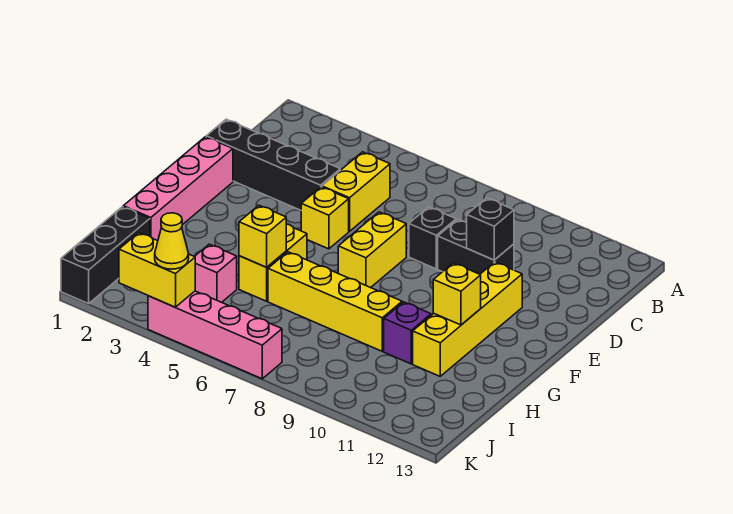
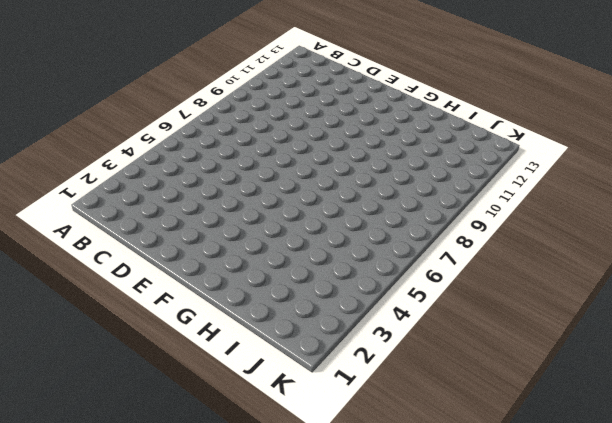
none -> yellow brick C5:D5 level 1
none -> black brick D1:D4 level 1
none -> black brick D8 level 1

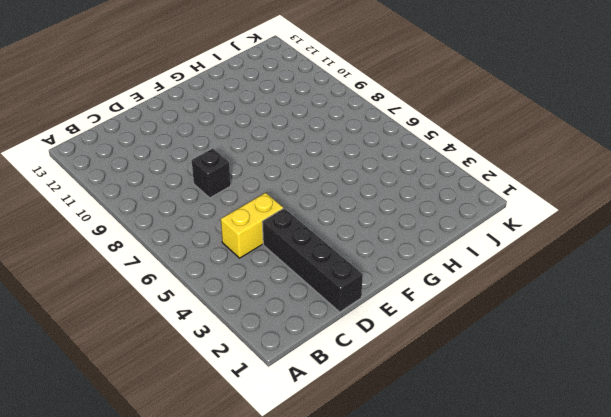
none -> black brick D9:D10 level 1
none -> pink brick E1:H1 level 1
none -> yellow brick E5 level 1

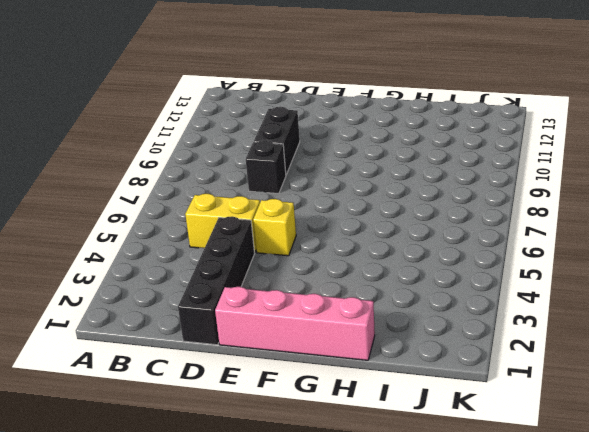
none -> yellow brick E7:F7 level 1
none -> yellow brick E11:H11 level 1
none -> yellow brick G5:H5 level 1

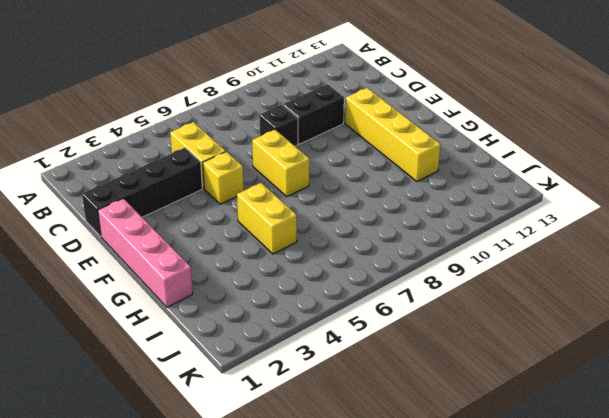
none -> yellow brick H6:H9 level 1
none -> purple brick H10 level 1
none -> black brick I1:K1 level 1

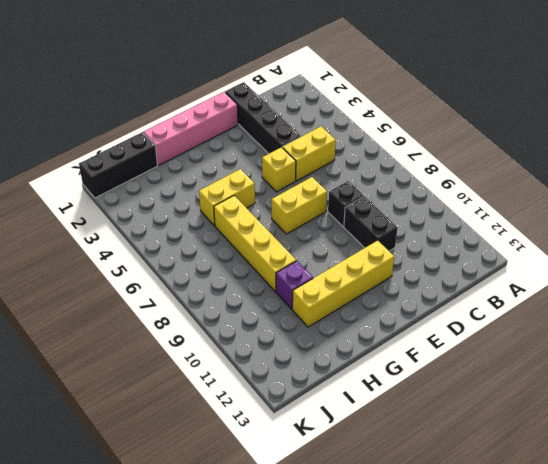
none -> pink brick I4 level 1
none -> pink brick K4:K7 level 1
none -> black brick D10 level 2

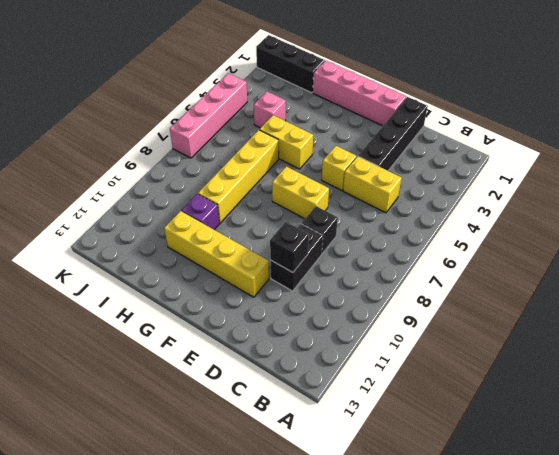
none -> yellow brick G11 level 2
none -> yellow brick H5 level 2
none -> yellow brick K3:K4 level 2

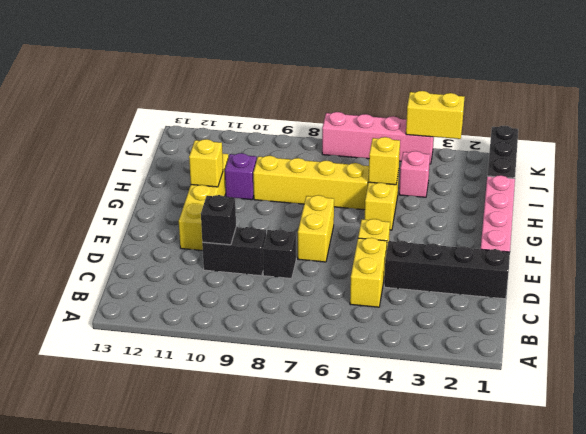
none -> yellow cone K4 level 3

